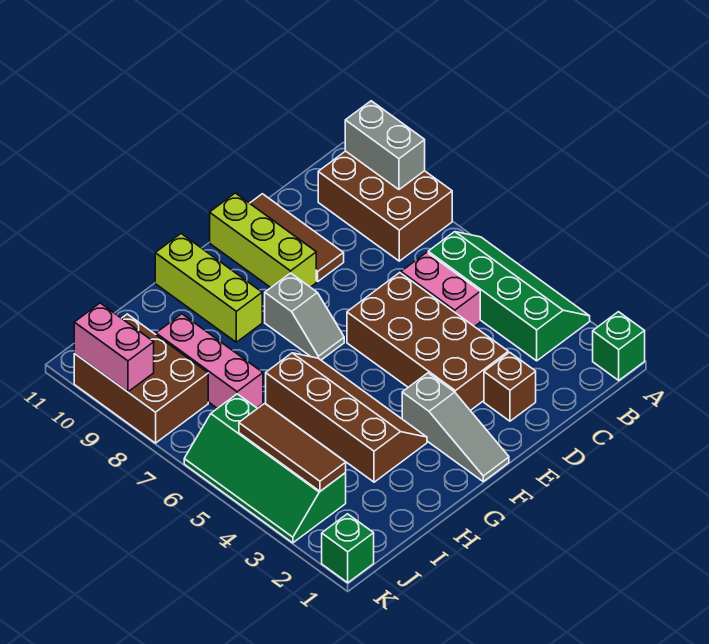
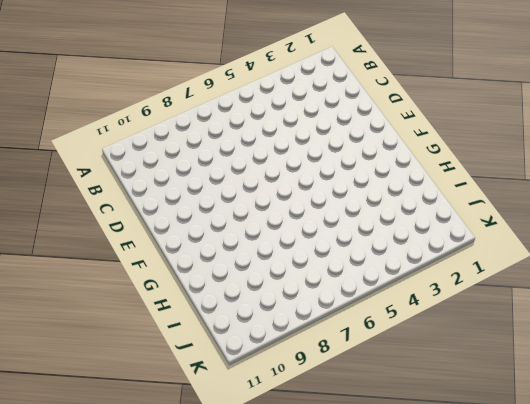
none -> green brick A1 level 1
none -> green slope A3:B6 level 1 top B
none -> brown brick A8:B10 level 1

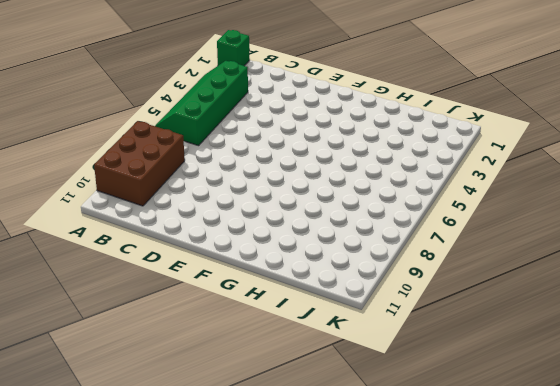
none -> pink brick C5:C6 level 1
none -> brown brick D2 level 1
none -> brown brick D3:E6 level 1

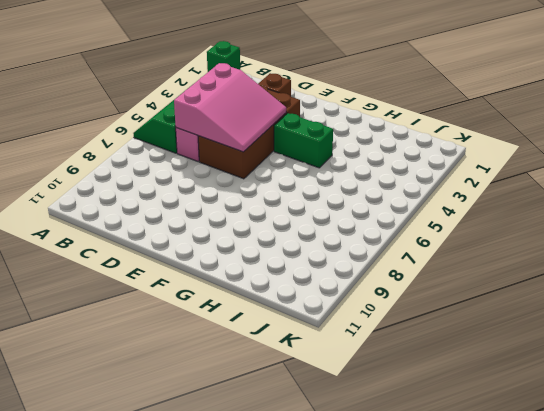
pink slope C4:E6 level 2 top C -> none
green brick F4:G4 level 1 -> brown slope G3:H6 level 1 top H
none -> brown brick A8:B10 level 1
none -> brown tile D9:D11 level 1
none -> lime brick E9:E11 level 1

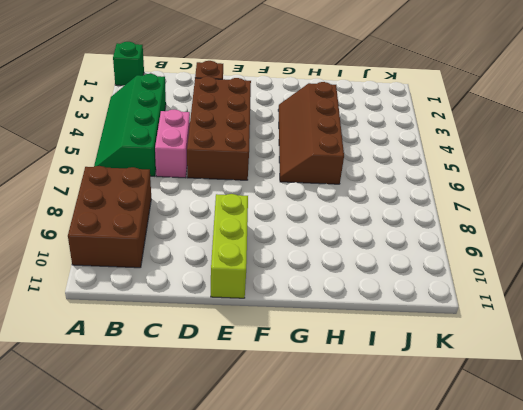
none -> brown tile D9:D11 level 1
none -> grey slope F1:F3 level 1 top 3
none -> grey slope F7:F8 level 1 top 8

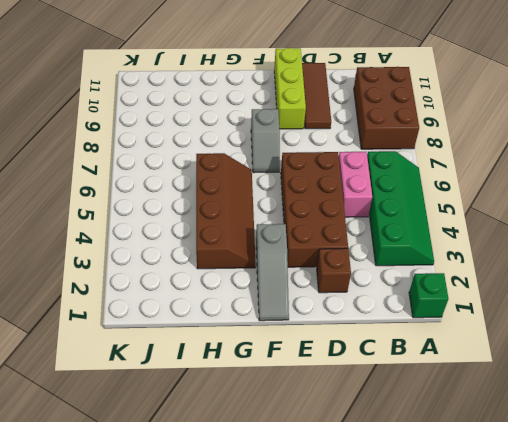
none -> lime brick G9:G11 level 1
none -> pink brick I7:I9 level 1
none -> green slope J3:K6 level 1 top J

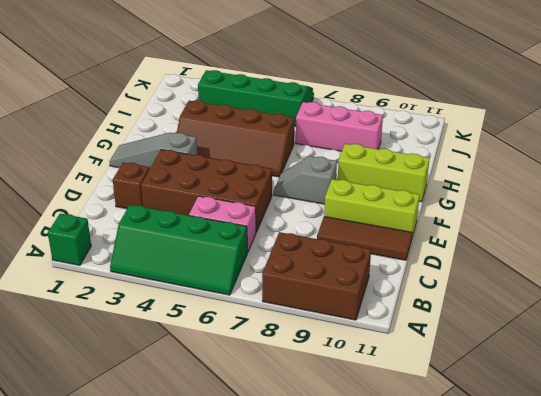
none -> brown brick J8:K10 level 1
none -> green brick K1 level 1
none -> grey brick A9:A10 level 2

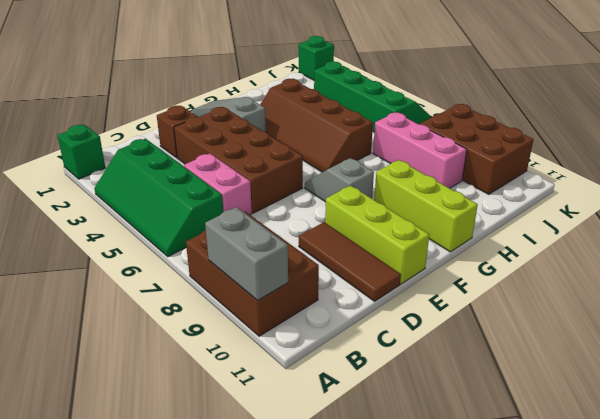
none -> brown tile J3:J5 level 2
none -> pink brick K9:K10 level 2

